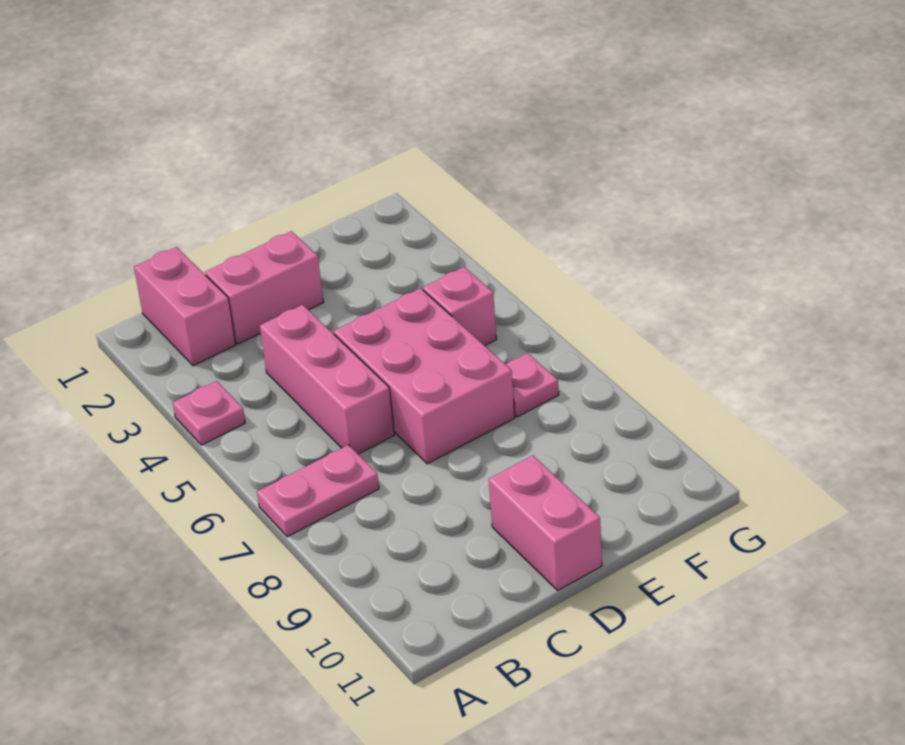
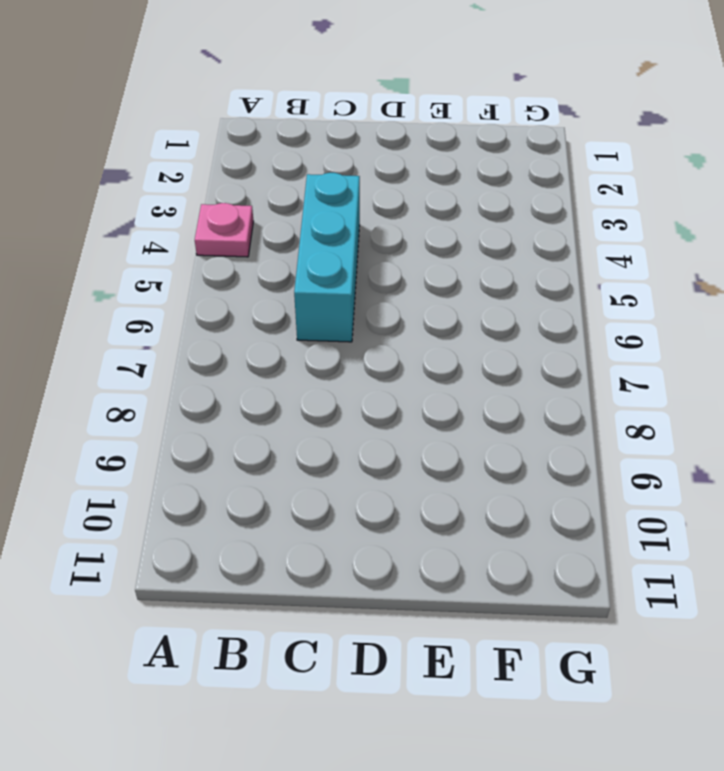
cyan brick C4:C6 level 1 -> pink brick C4:C6 level 1
none -> pink plate A7:B7 level 1
none -> pink brick B1:B2 level 1

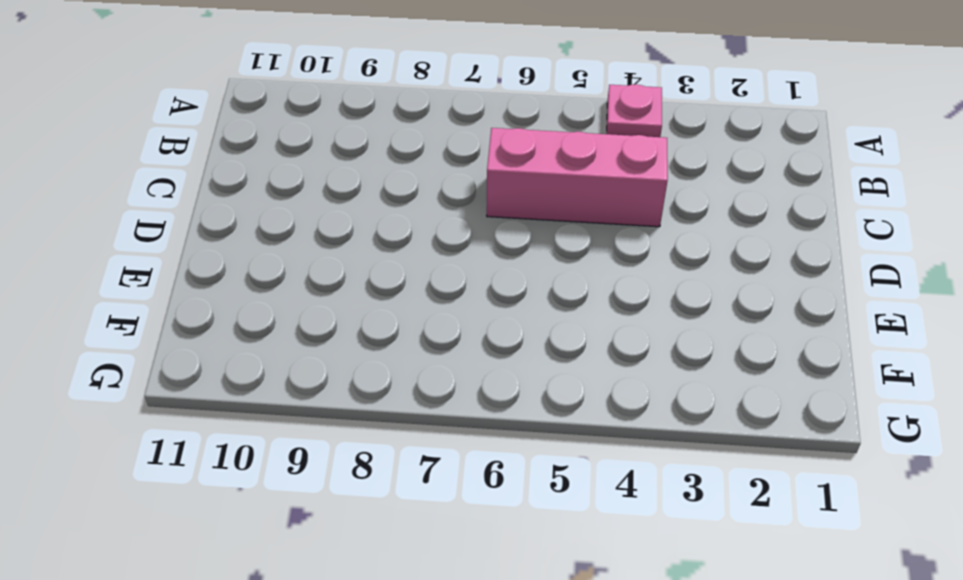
none -> pink plate A7:B7 level 1
none -> pink brick B1:B2 level 1

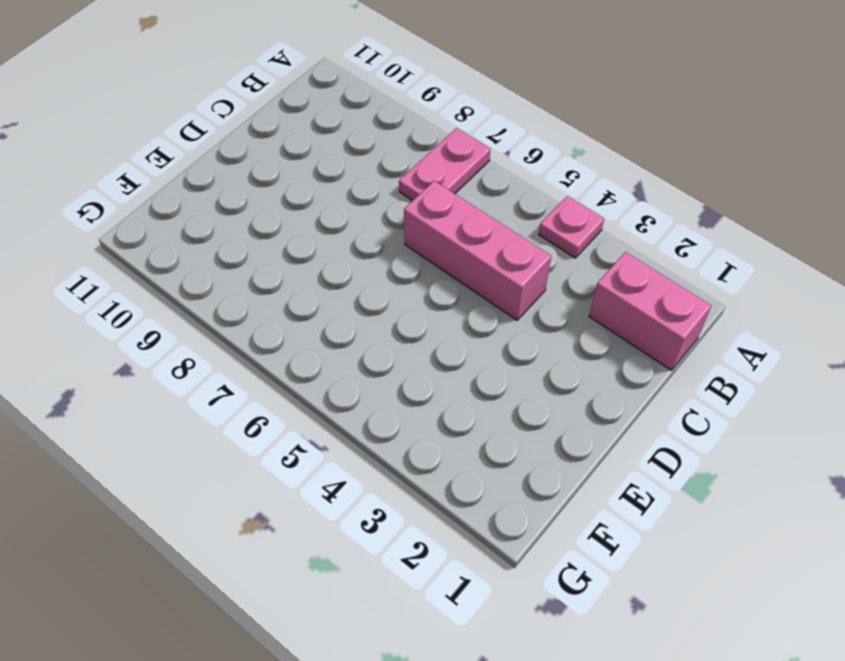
none -> pink brick C2:D2 level 1
none -> pink brick D5:E7 level 1

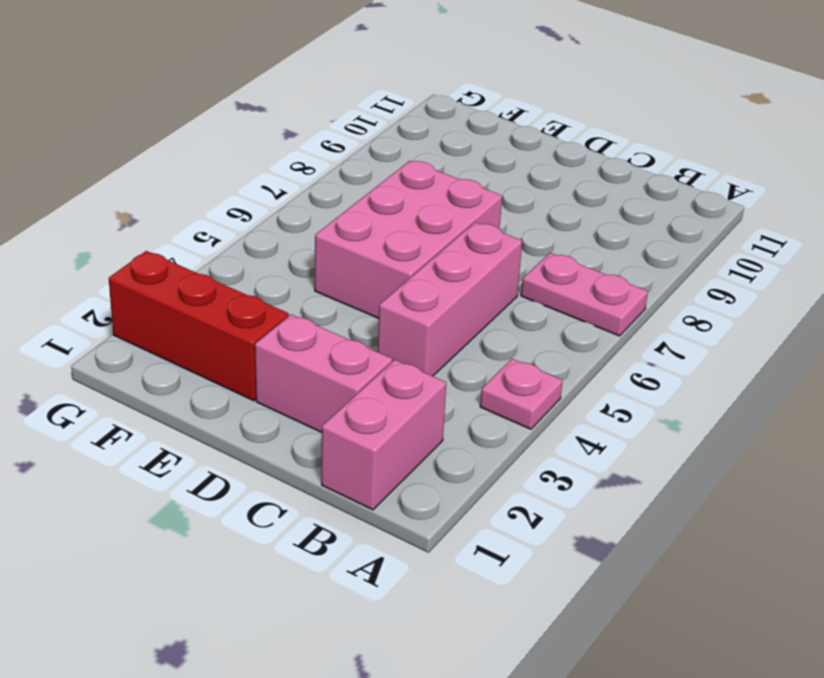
red brick E2:G2 level 1 -> none
none -> pink brick D10:D11 level 1
none -> pink brick F5 level 1

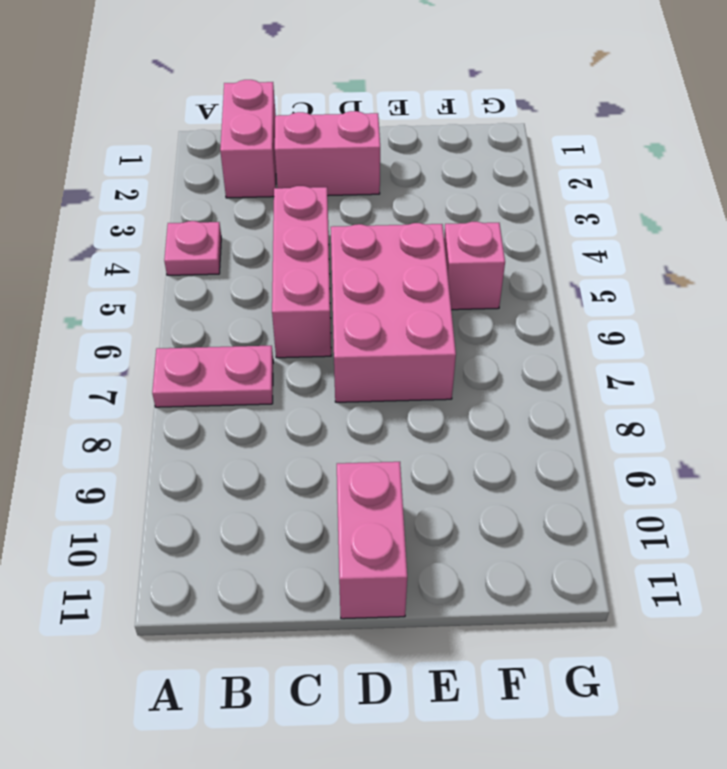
none -> pink plate F7 level 1

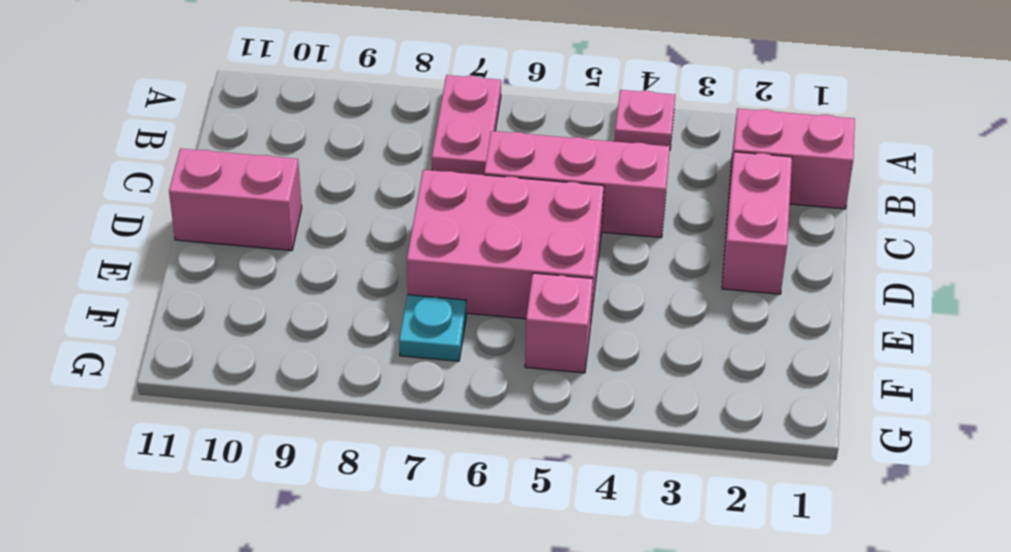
cyan plate F7 level 1 -> pink plate F7 level 1

